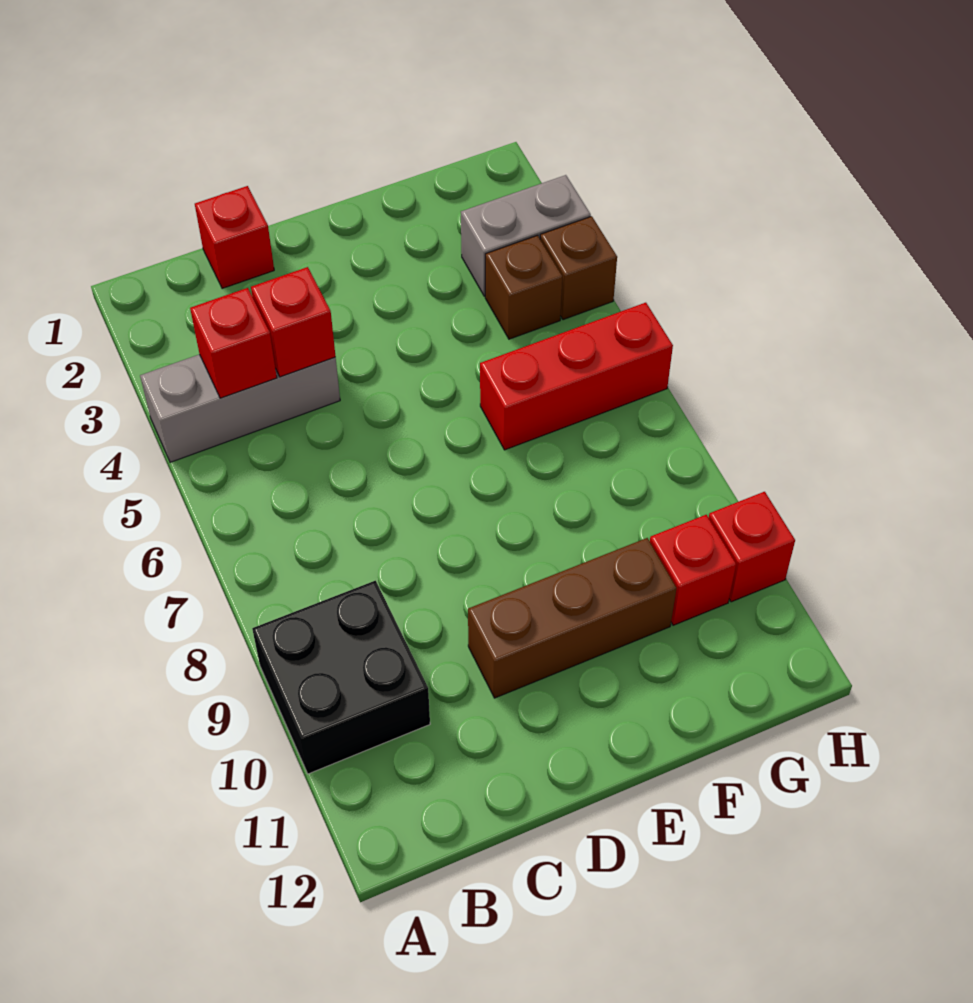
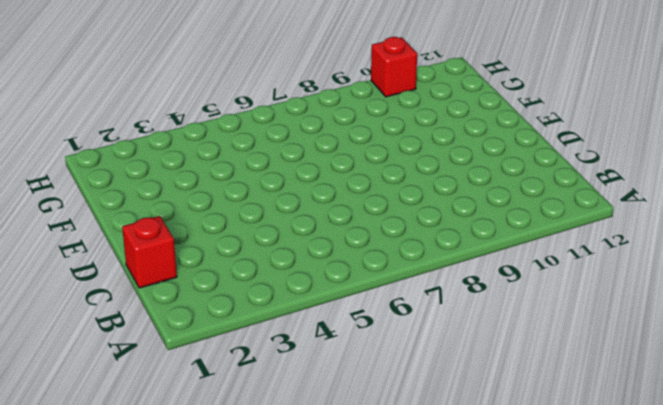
none -> grey brick A4:C4 level 1
none -> black brick A9:B10 level 1
none -> brown brick D10:F10 level 1

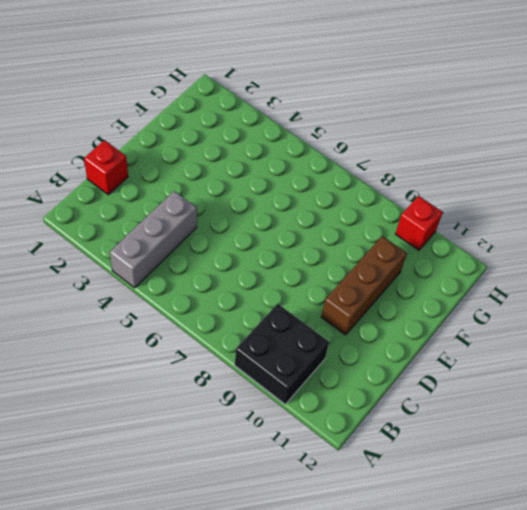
none -> red brick F6:H6 level 1
none -> grey brick G3:H3 level 1
none -> brown brick G4 level 1

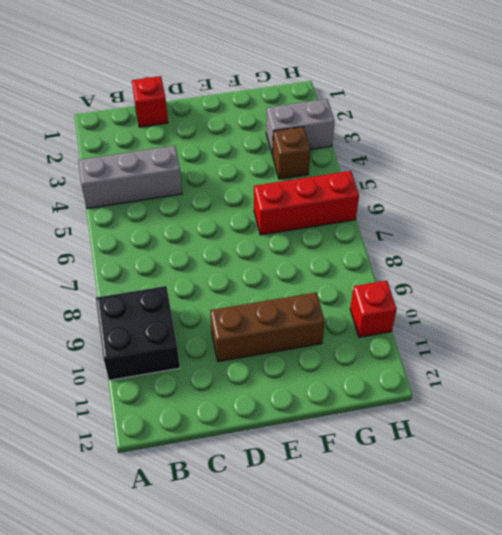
none -> red brick G10 level 1
none -> brown brick H4 level 1
none -> red brick B4 level 2

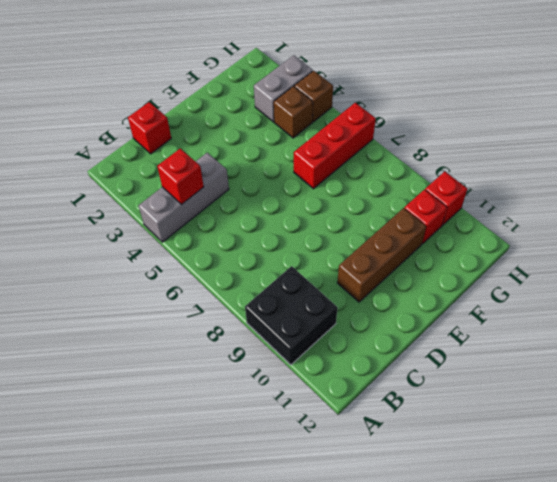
none -> red brick C4 level 2

